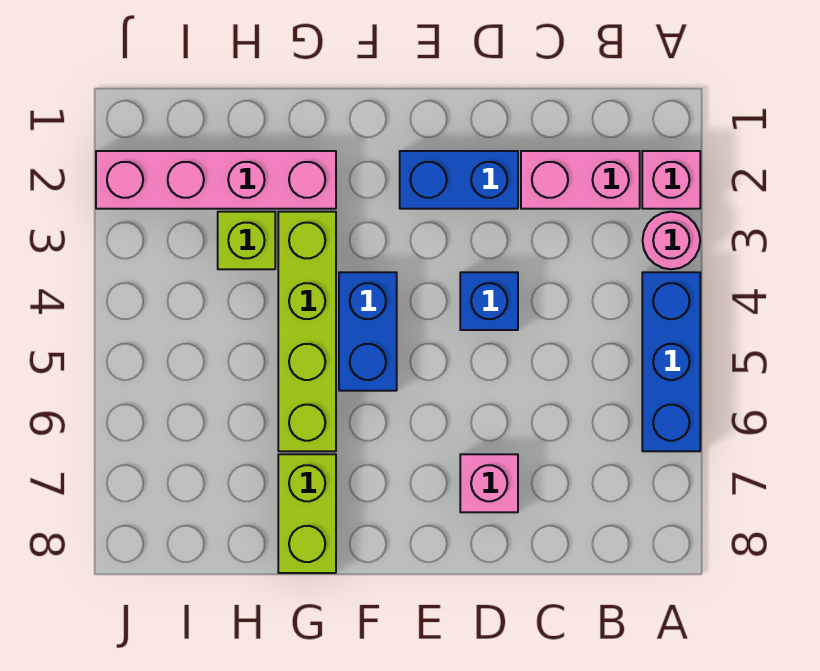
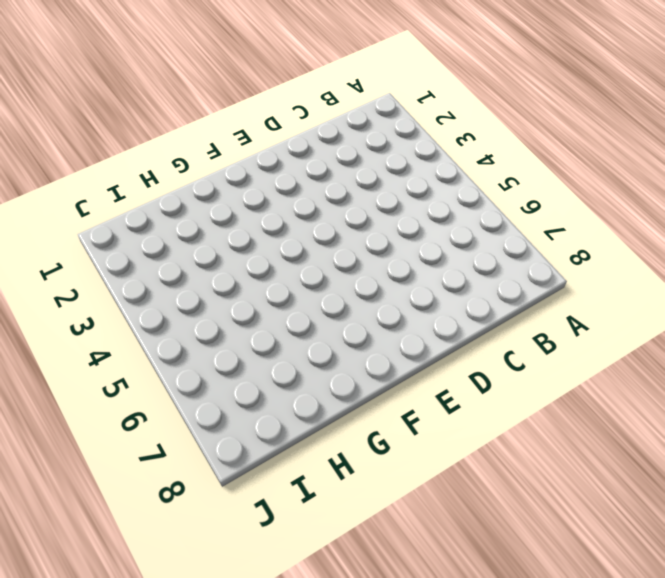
none -> pink brick A2 level 1
none -> pink round brick A3 level 1
none -> blue brick A4:A6 level 1

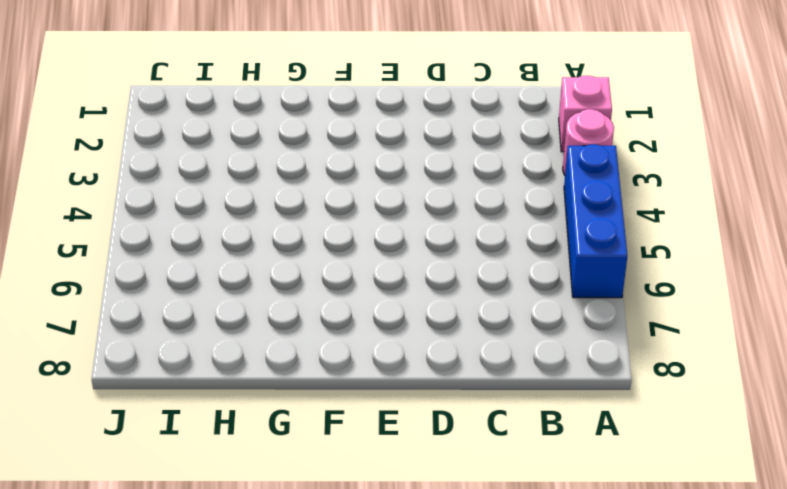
none -> pink brick B2:C2 level 1
none -> blue brick D2:E2 level 1
none -> blue brick D4 level 1

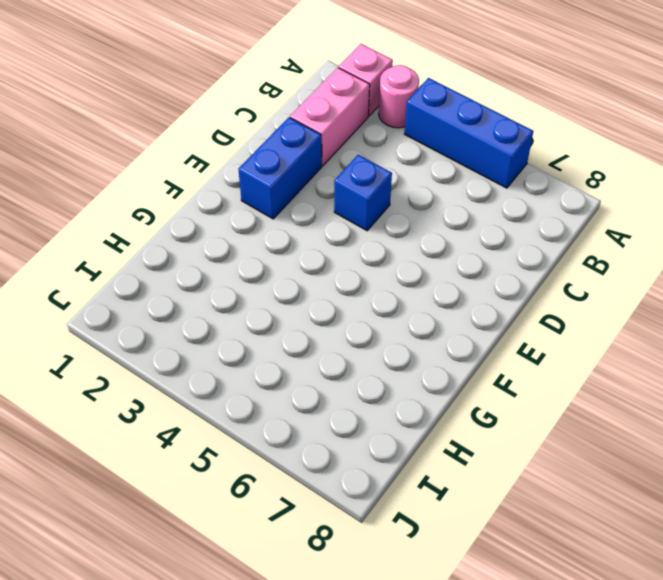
none -> pink brick D7 level 1
none -> blue brick F4:F5 level 1
none -> pink brick G2:J2 level 1

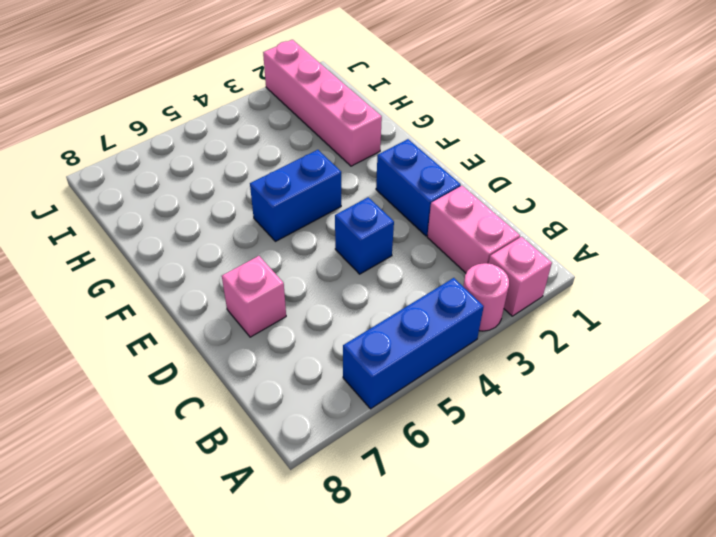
none -> lime brick G3:G6 level 1
none -> lime brick G7:G8 level 1
none -> lime brick H3 level 1

